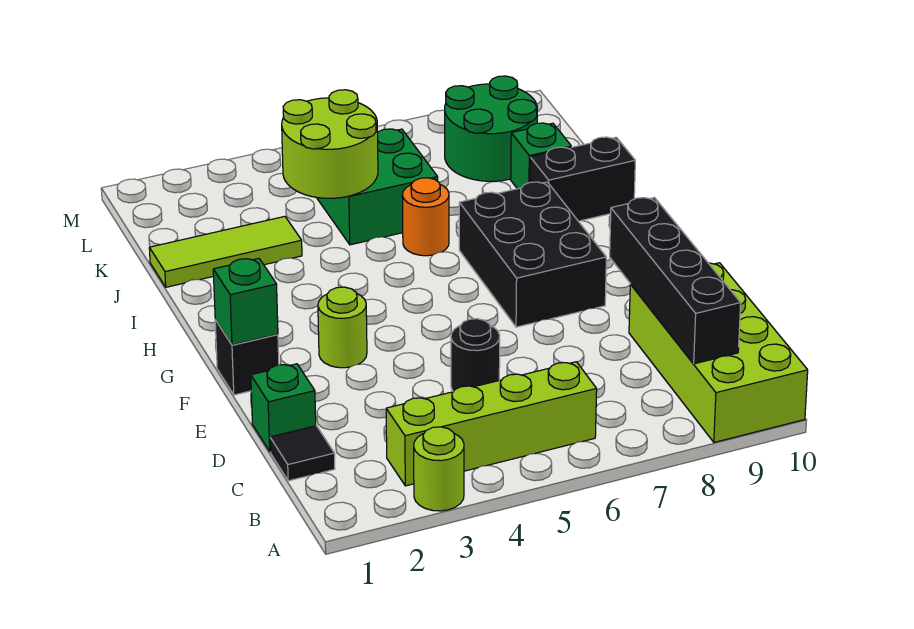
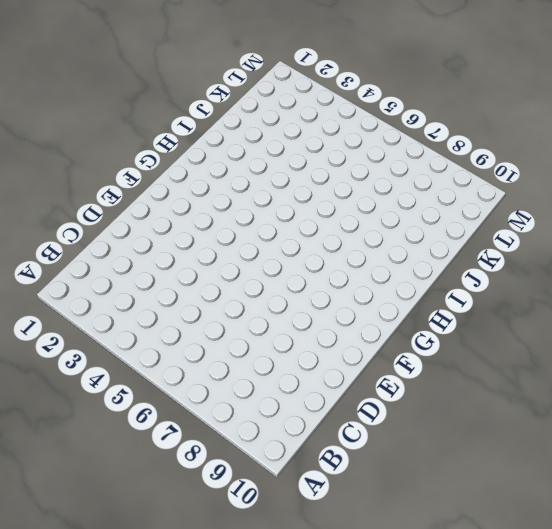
none -> lime round brick A3 level 1
none -> lime brick A9:D10 level 1
none -> lime brick B3:B6 level 1

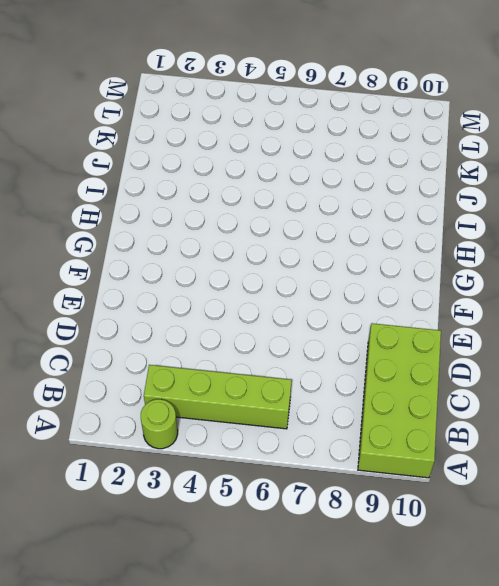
none -> black tile C1 level 1
none -> green brick D1 level 1
none -> black round brick D5 level 1

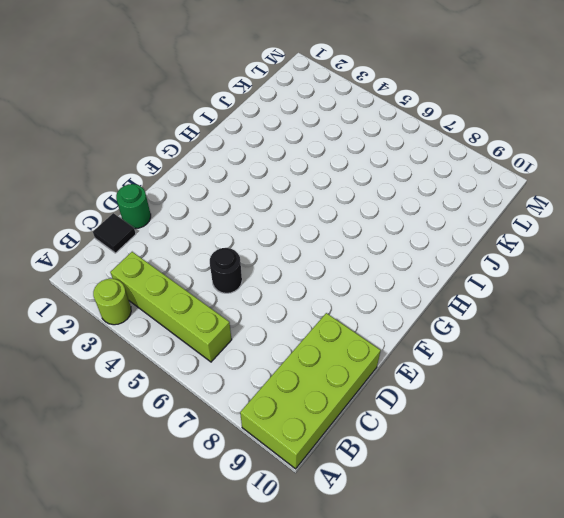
green round brick D1 level 1 -> green brick D1 level 1
none -> black brick F1 level 1
none -> lime round brick F3 level 1
none -> black brick F7:H8 level 1

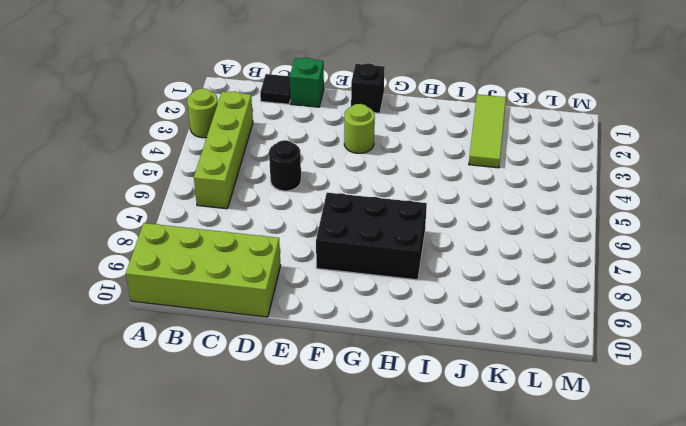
none -> orange round brick I6 level 1
none -> black brick I9:I10 level 1
none -> green brick J5:K6 level 1

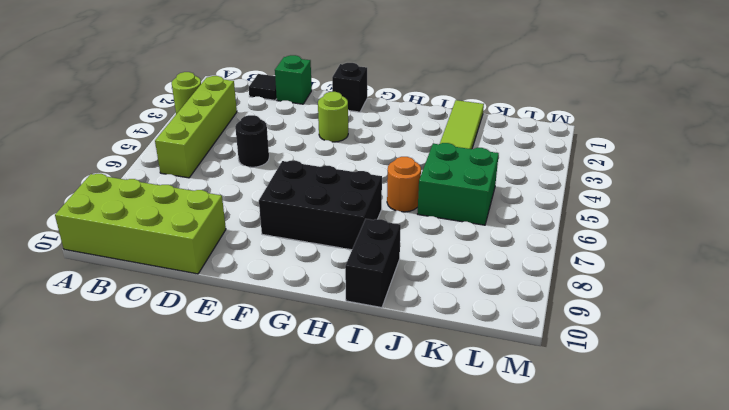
none -> green brick J9 level 1
none -> green round brick K8:L9 level 1
none -> black brick B9:E9 level 2

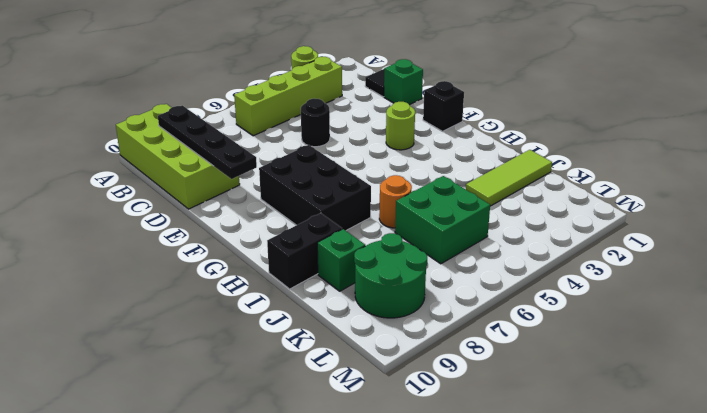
black plate B9:E9 level 2 -> black brick B9:E9 level 2
none -> green brick F1 level 2
none -> lime round brick J4:K5 level 2

